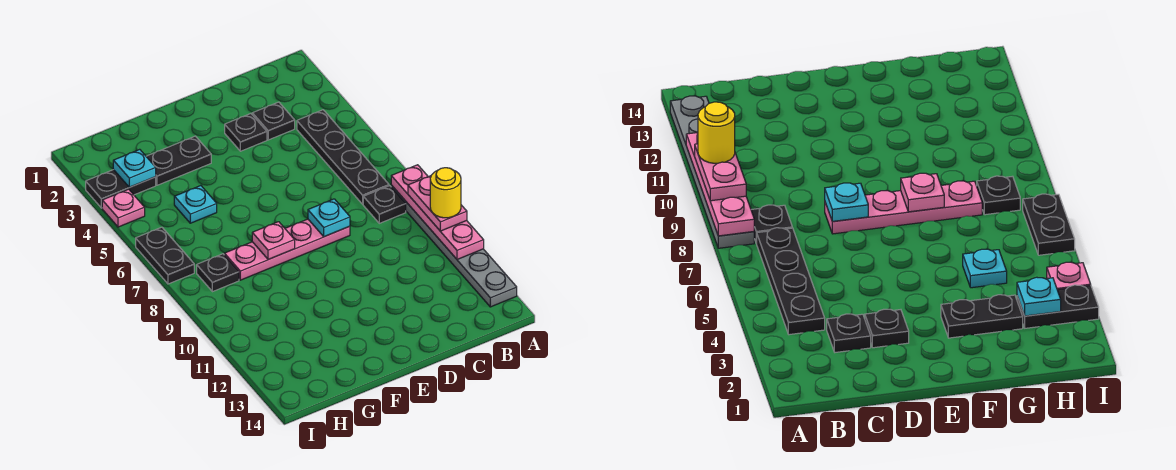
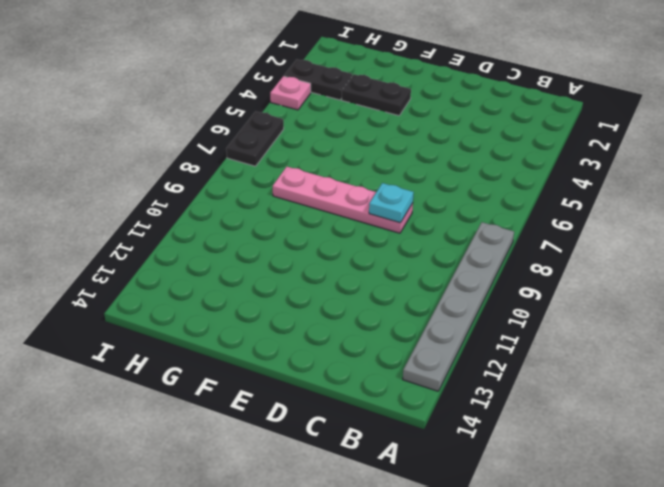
none -> black plate B4:B7 level 1
none -> black plate B8 level 1
none -> black plate C3 level 1

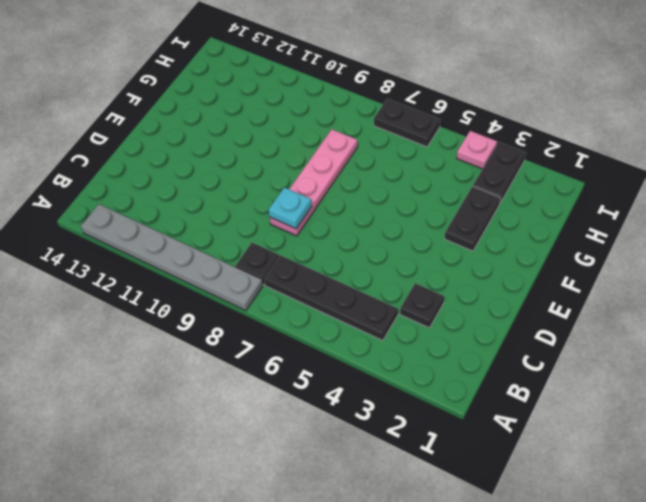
none -> black plate D3 level 1
none -> cyan plate G5 level 1
none -> black plate H8 level 1

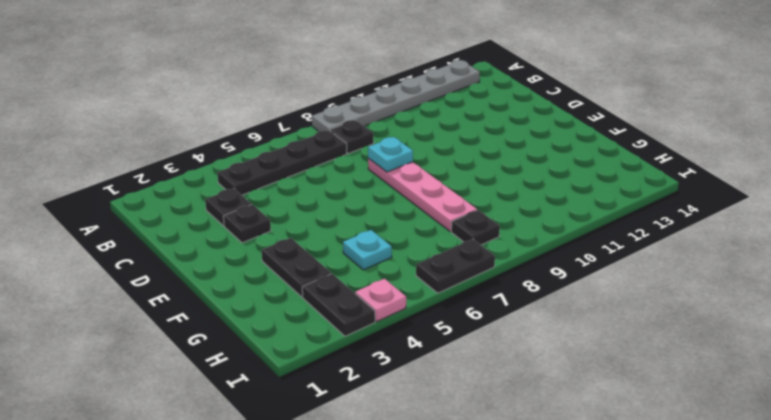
none -> pink plate A8:A11 level 2
none -> pink plate F8 level 2
none -> cyan plate H3 level 2

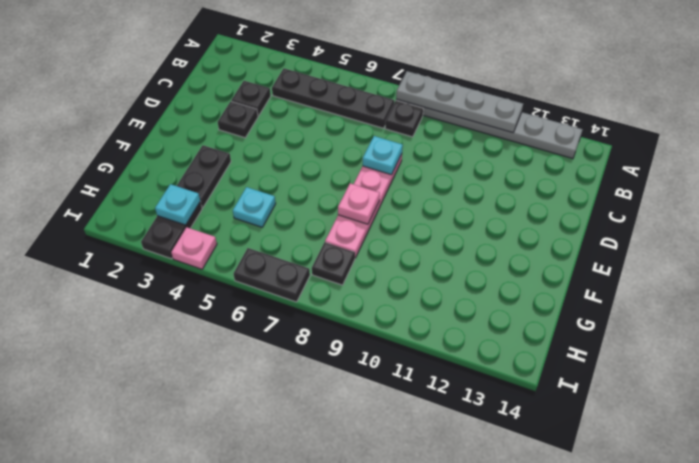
grey plate A8:A11 level 2 -> pink plate A8:A11 level 2
none -> pink plate A9:A10 level 3
none -> yellow round brick A10 level 4

